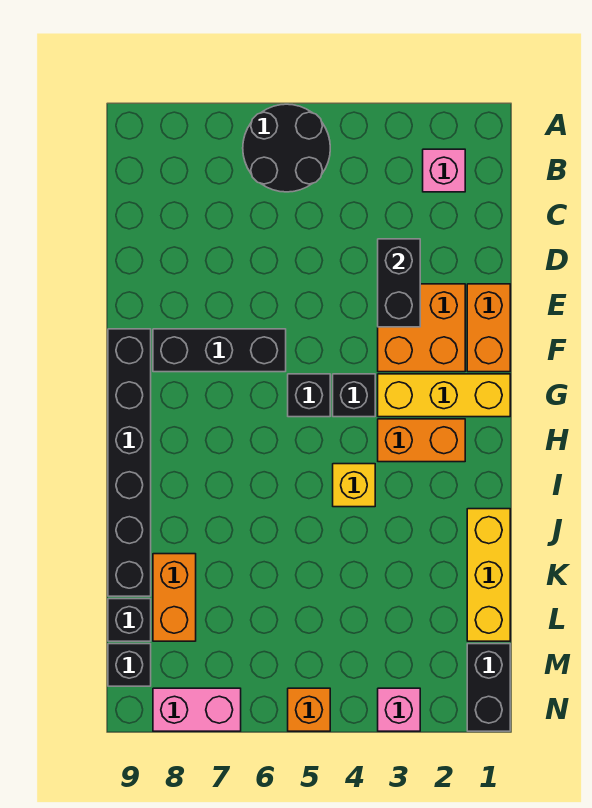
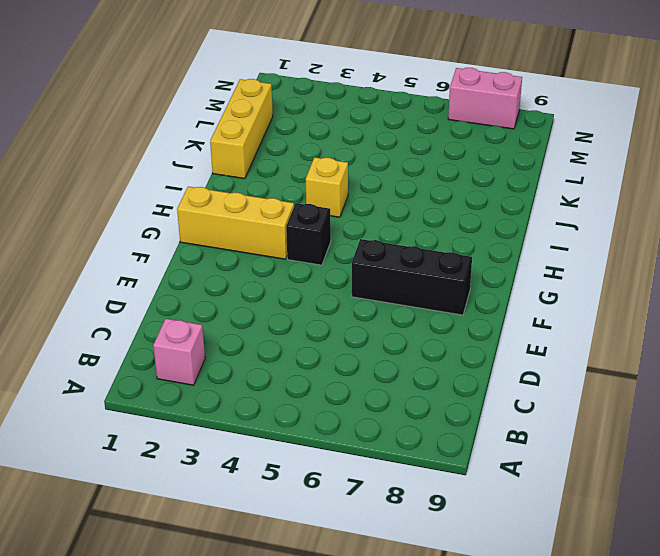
none -> black round brick A5:B6 level 1
none -> orange brick E1:F1 level 1
none -> orange brick E2:F3 level 1

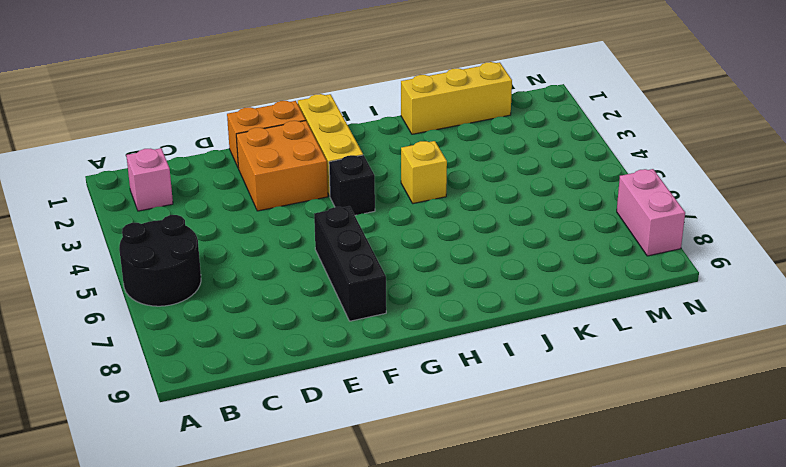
none -> black brick F9:K9 level 1
none -> black brick G5 level 1
none -> orange brick H2:H3 level 1

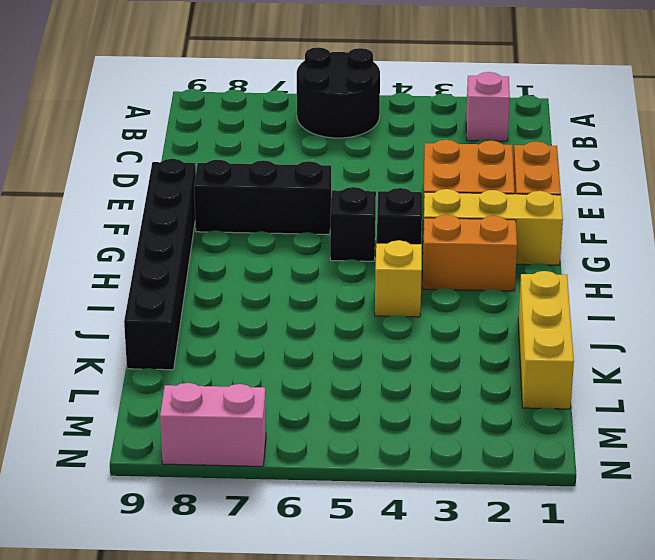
none -> orange brick K8:L8 level 1
none -> black brick L9 level 1
none -> black brick M1:N1 level 1

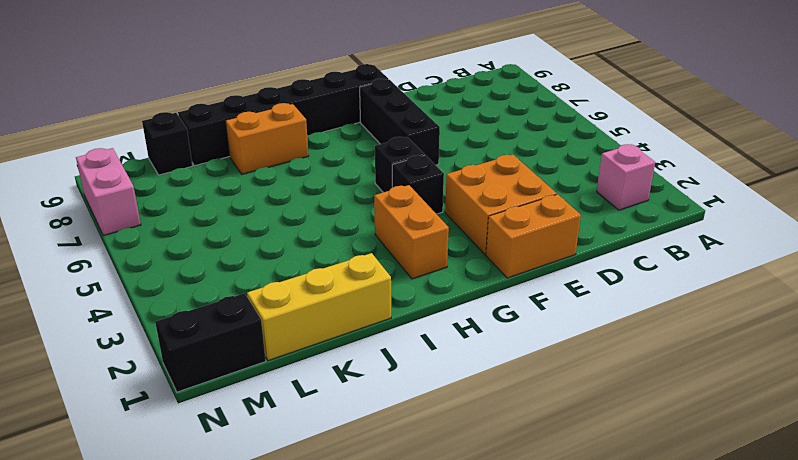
orange brick I8:J8 level 1 -> orange brick K8:L8 level 1
none -> black round brick A5:B6 level 1
none -> yellow brick G1:G3 level 1
none -> yellow brick I4 level 1

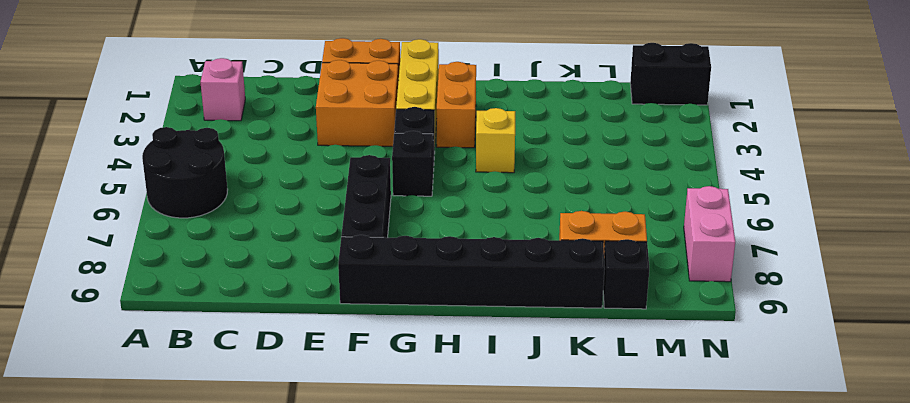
none -> yellow brick J1:L1 level 1
none -> black brick M9 level 1
none -> pink brick N3 level 1

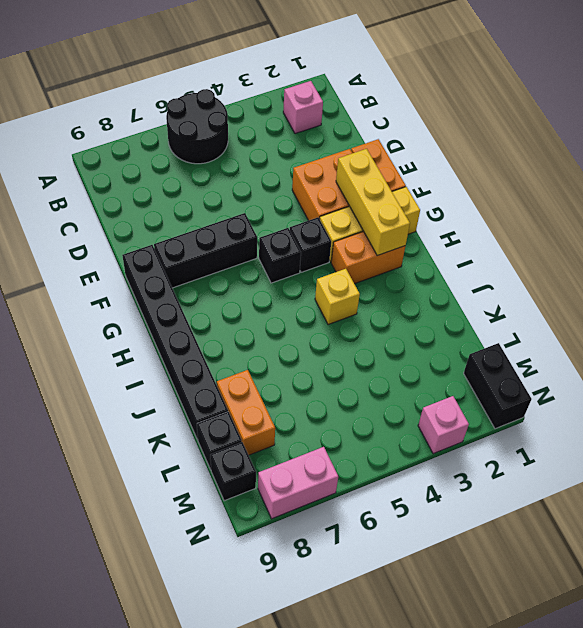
yellow brick F2:H2 level 2 -> yellow brick J1:L1 level 1
none -> orange brick N5 level 1
none -> black brick D3:E3 level 2

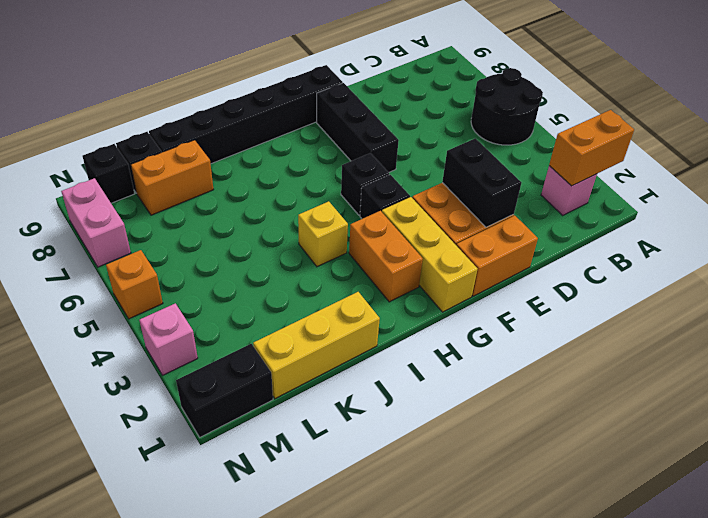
orange brick A2:B2 level 2 -> none
black brick E2:E3 level 2 -> black brick D3:E3 level 2

